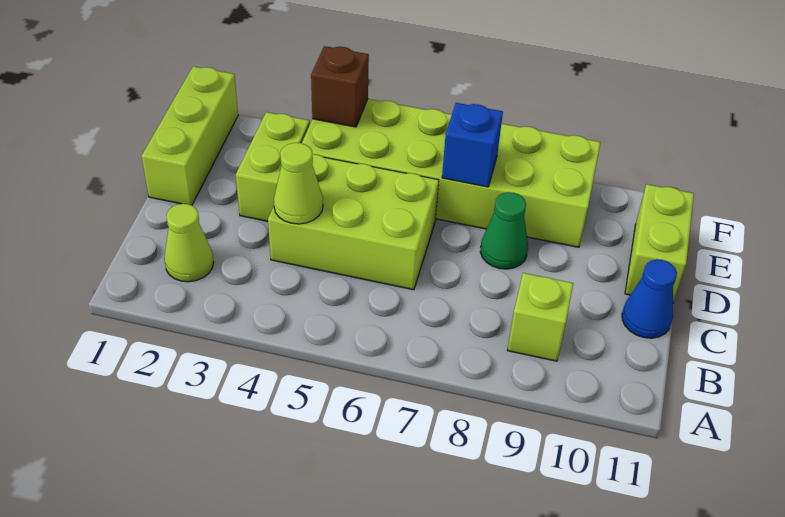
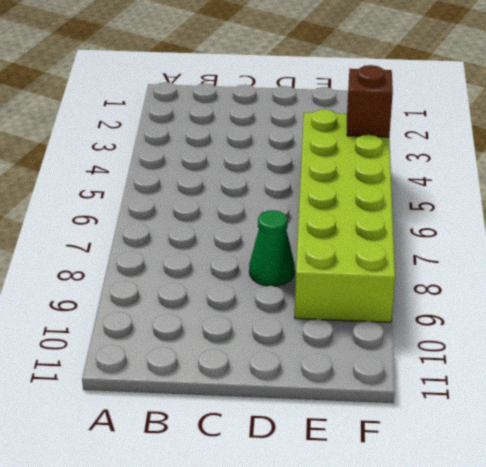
none -> lime cone B2 level 1
none -> lime brick B9 level 1
none -> lime brick C4:D6 level 1

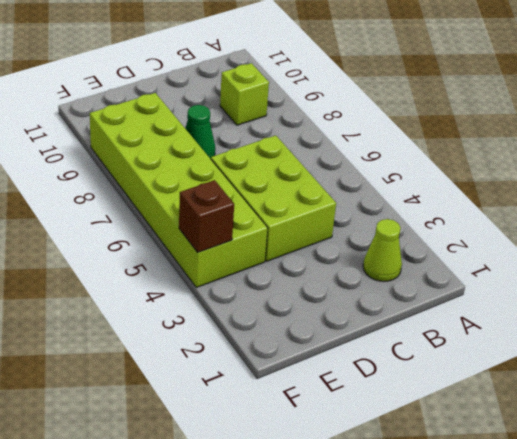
none -> blue cone C11 level 1
none -> lime brick D1:F1 level 1
none -> lime brick D3:E3 level 1

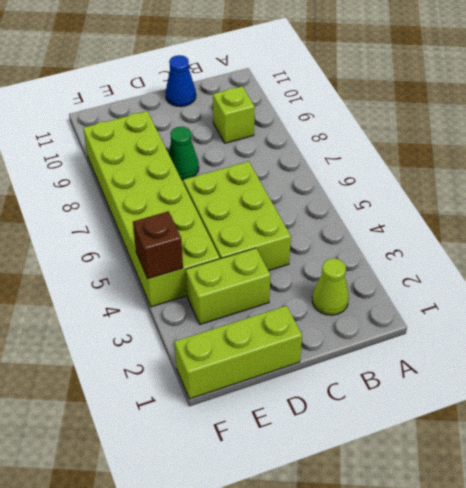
none -> lime brick D11:E11 level 1
none -> lime cone C4 level 2
none -> blue brick E7 level 2

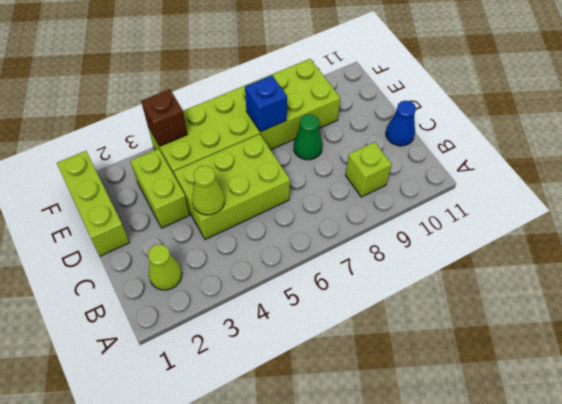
none -> lime brick D11:E11 level 1

